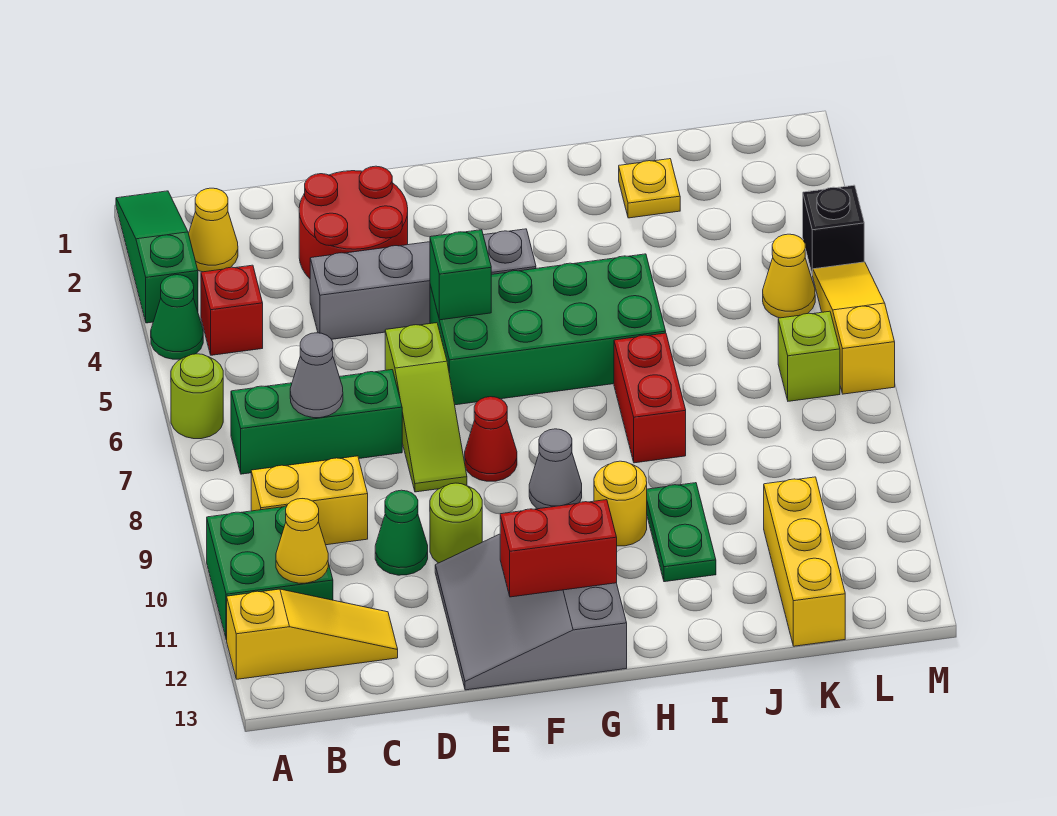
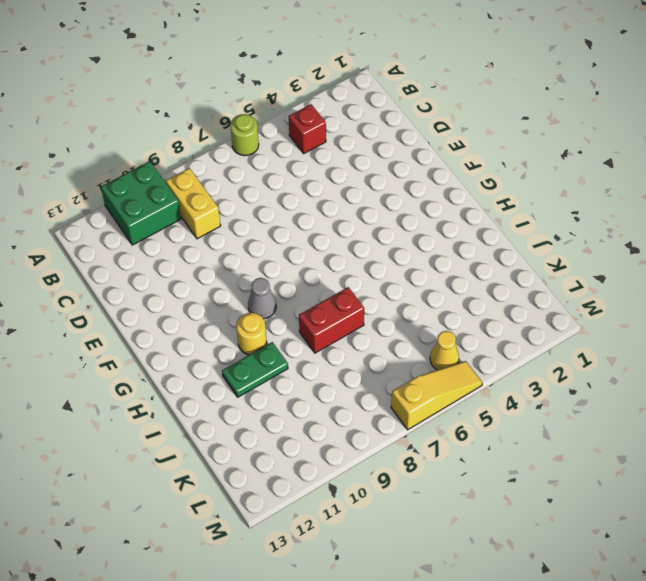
none -> green slope A1:A3 level 1 top 3
none -> green cone A4 level 1
none -> yellow slope A12:C12 level 1 top A
none -> yellow cone B2 level 1

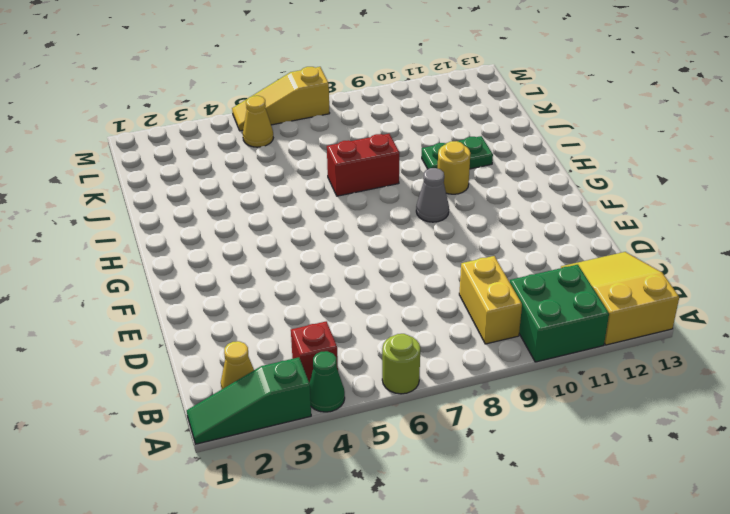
yellow slope A12:C13 level 1 top A -> yellow slope A12:C12 level 1 top A
none -> green brick B7:D7 level 1
none -> red round brick D2:E3 level 1
none -> grey brick D4:G4 level 1
none -> green cone D10 level 1

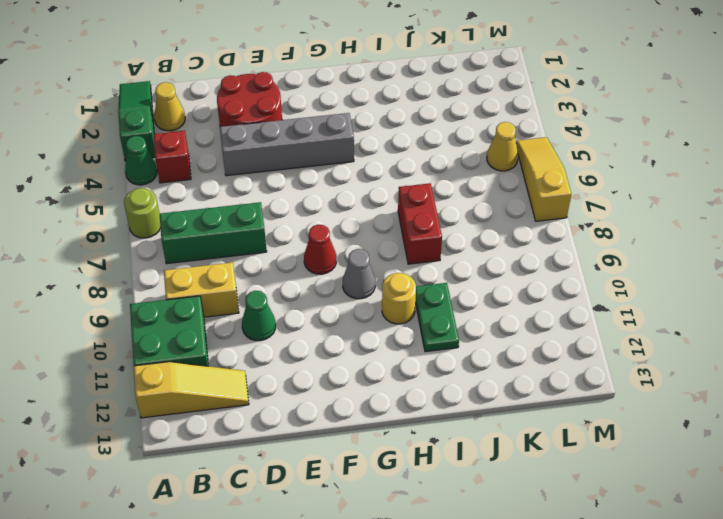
none -> lime slope E6:E8 level 1 top 6
none -> lime round brick E10 level 1
none -> grey slope E11:G13 level 1 top G
none -> green brick F5:I6 level 1

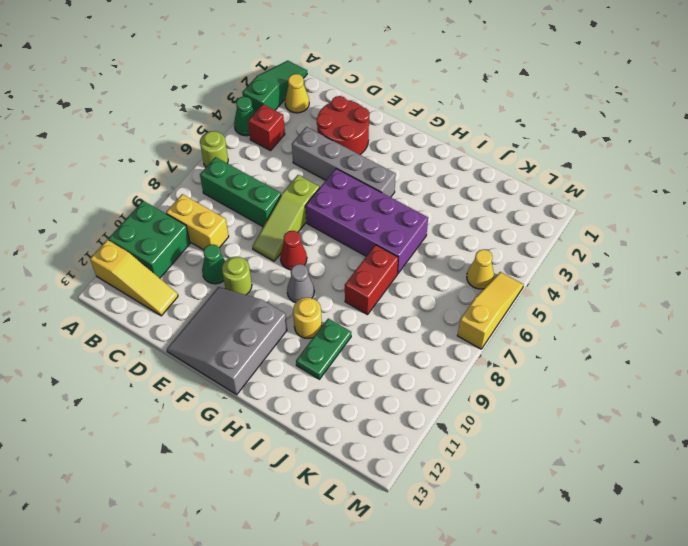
purple brick F5:I6 level 1 -> green brick F5:I6 level 1
none -> yellow plate J2 level 1
none -> yellow brick K11:K13 level 1
none -> lime brick L7 level 1
none -> black brick M4 level 1

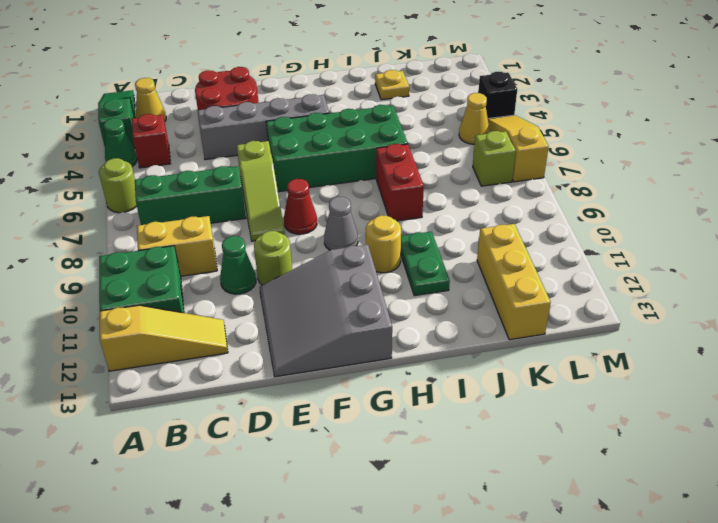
none -> yellow cone B11 level 2
none -> grey cone C7 level 2
none -> green brick F5 level 2
none -> red brick F12:G12 level 2

